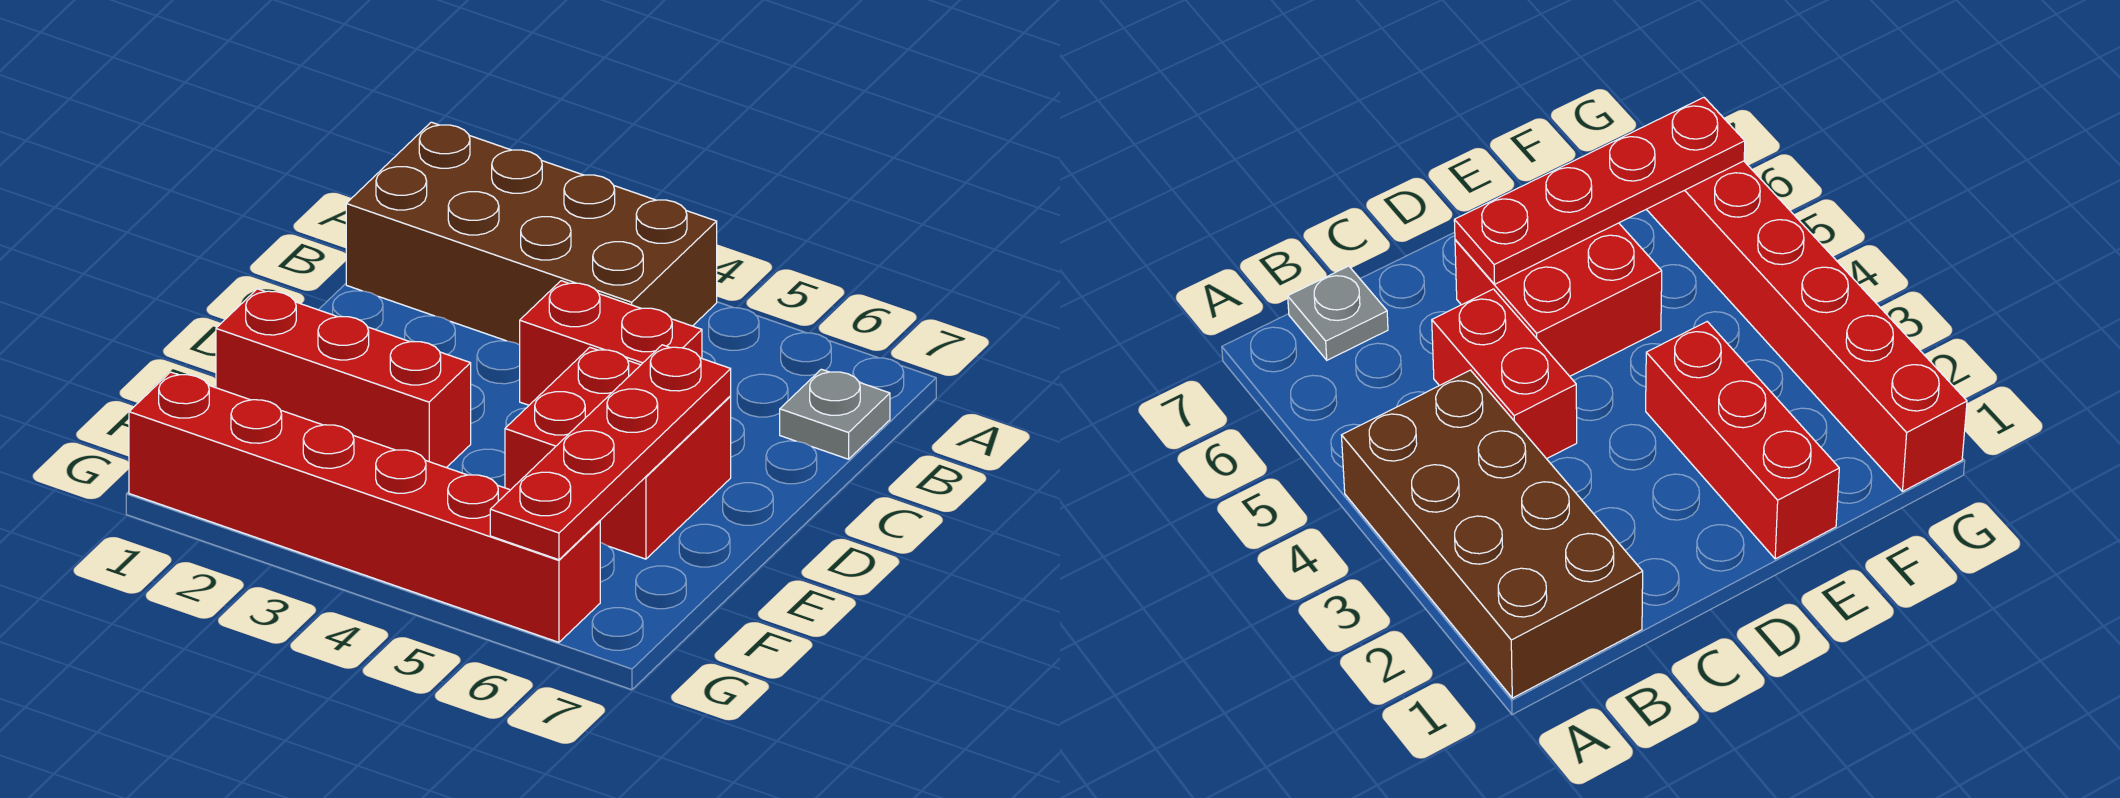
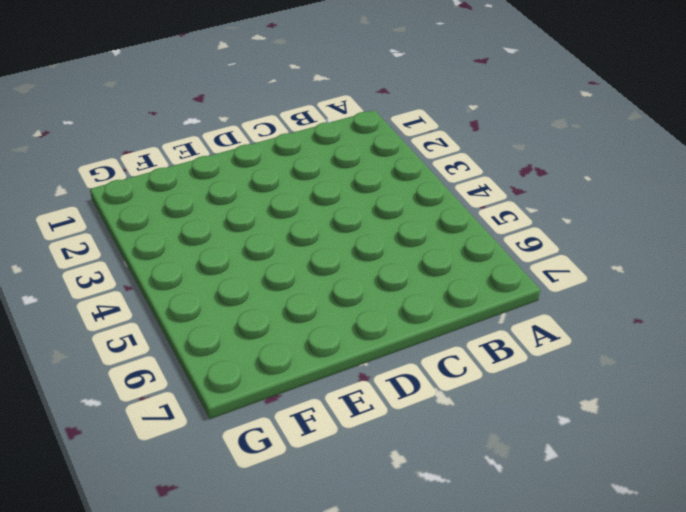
none -> brown brick A1:B4 level 1
none -> grey plate B7 level 1

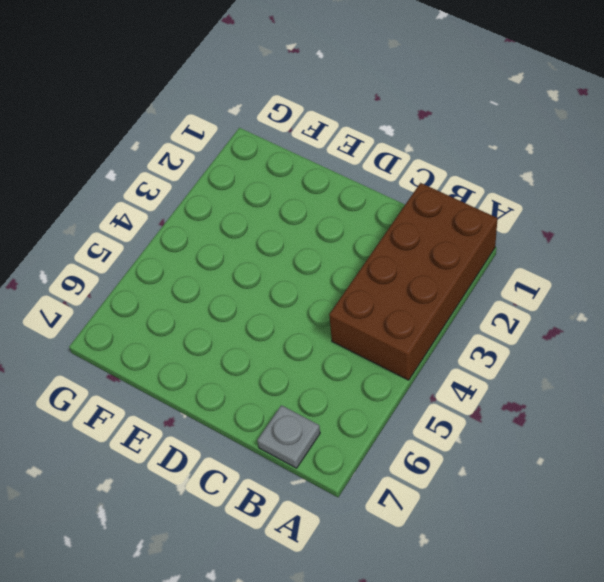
none -> red brick C4:C5 level 1
none -> red brick D5:E6 level 1

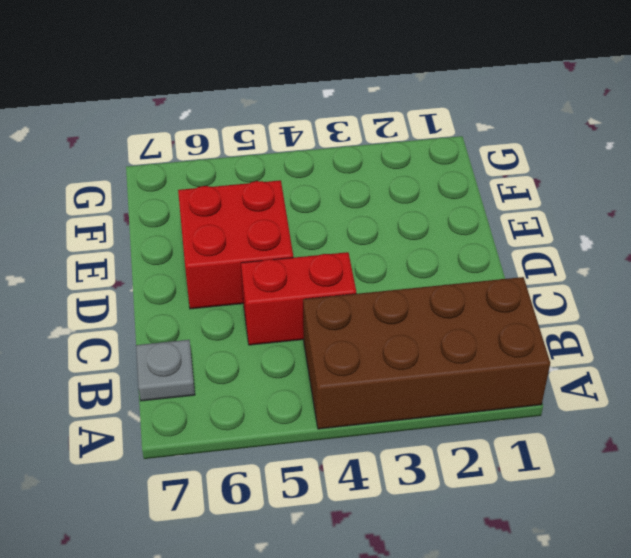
none -> red brick E1:E3 level 1
none -> red brick G1:G6 level 1

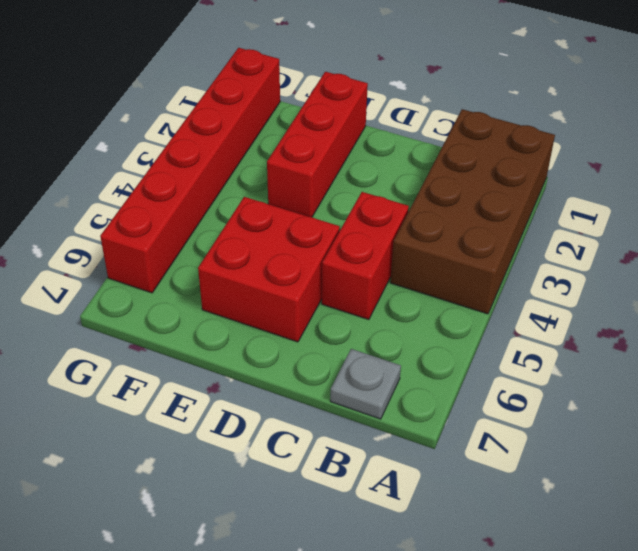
none -> red plate D6:G6 level 2

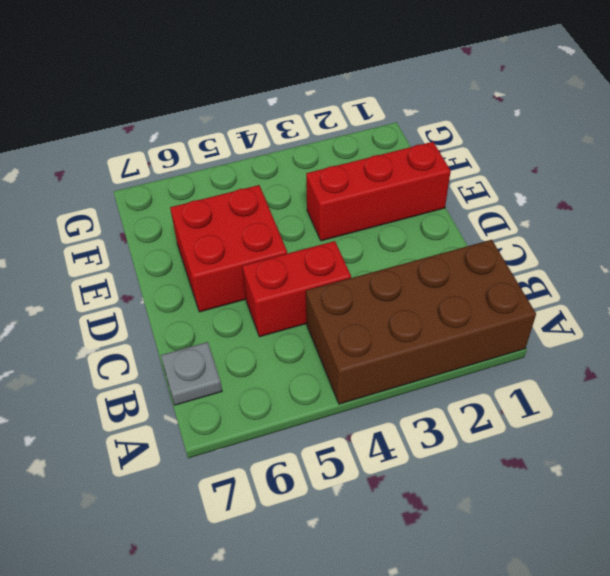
none -> red brick G1:G6 level 1
none -> red plate D6:G6 level 2

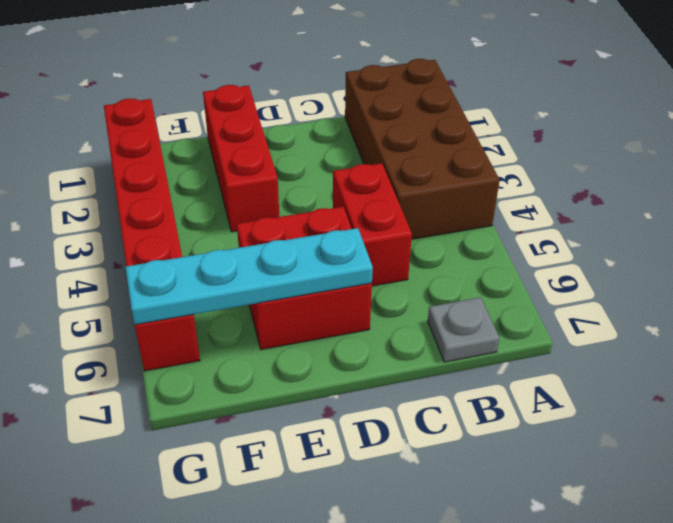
cyan plate D6:G6 level 2 -> red plate D6:G6 level 2

